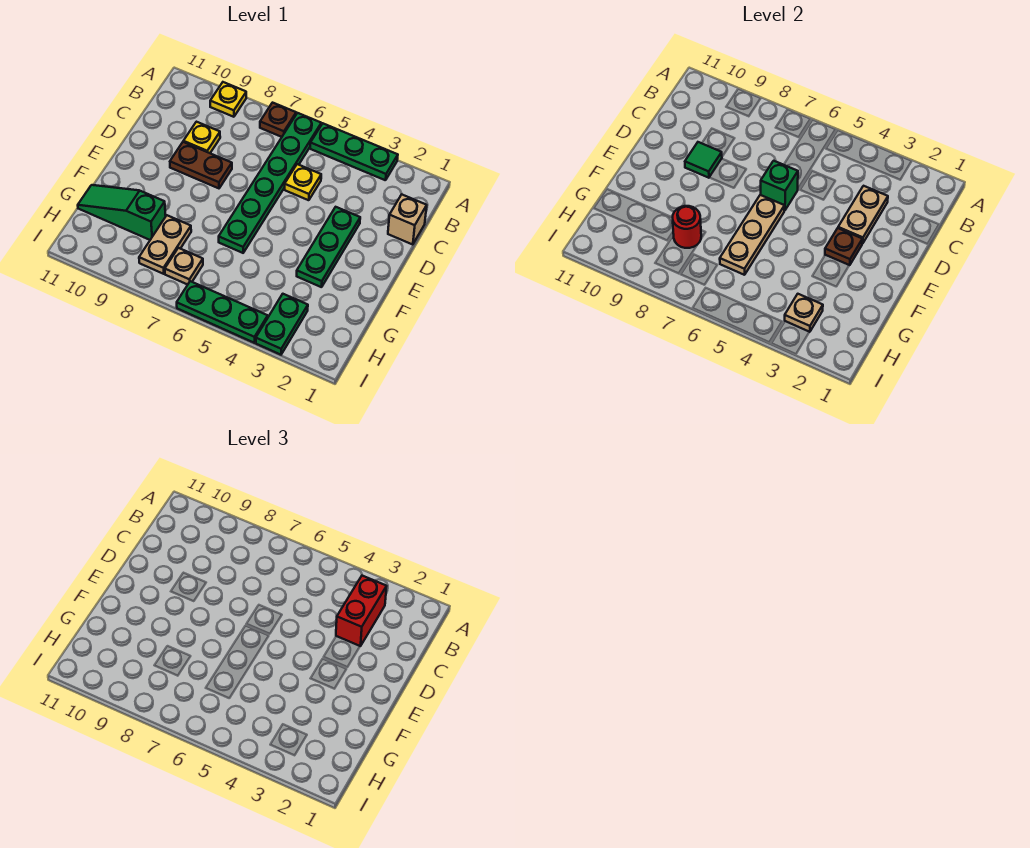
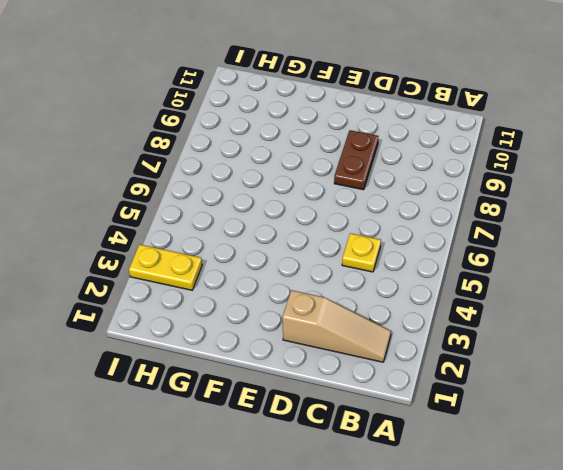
tan slope B2:D2 level 1 top D -> none
yellow plate H3:I3 level 1 -> green plate H3:I3 level 1
none -> green plate A3:A5 level 1
none -> green plate A6:F6 level 1
none -> brown plate A7 level 1

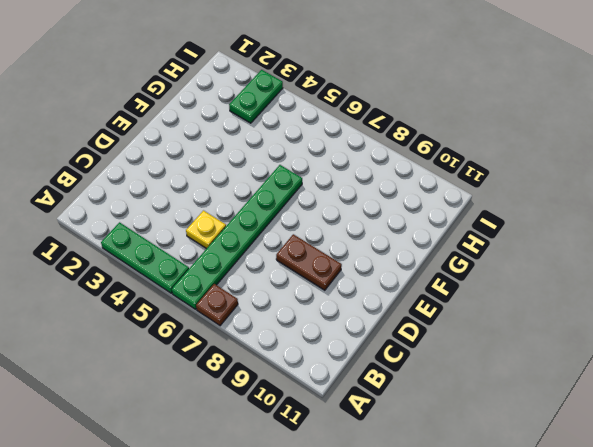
none -> yellow plate A9 level 1
none -> tan brick C1 level 1
none -> yellow plate C9 level 1

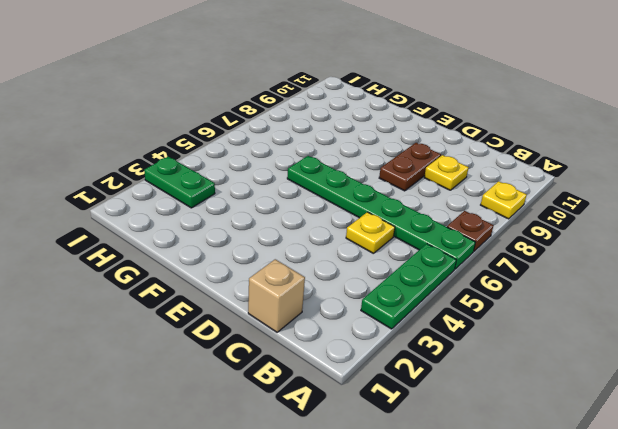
none -> green plate D3:F3 level 1
none -> tan plate G8:H8 level 1
none -> green slope G9:G11 level 1 top 9

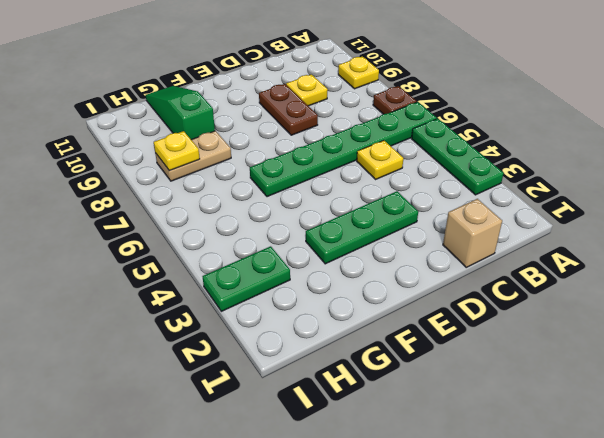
yellow plate H8 level 2 -> none
none -> tan plate H7 level 1
none -> green plate I4:I6 level 1
none -> tan plate C3:D3 level 2

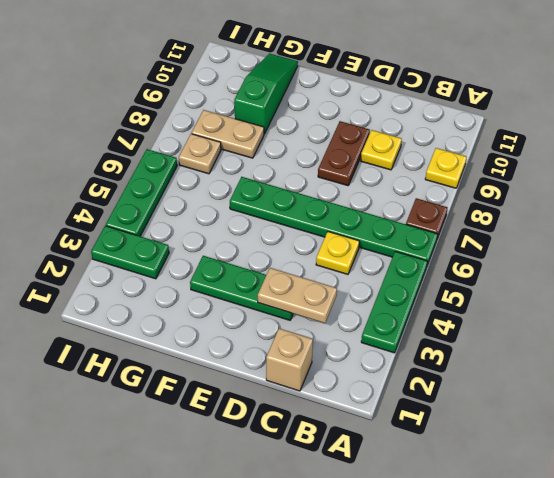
none -> green brick D6 level 2
none -> green tile D9 level 2
none -> brown plate E3 level 2

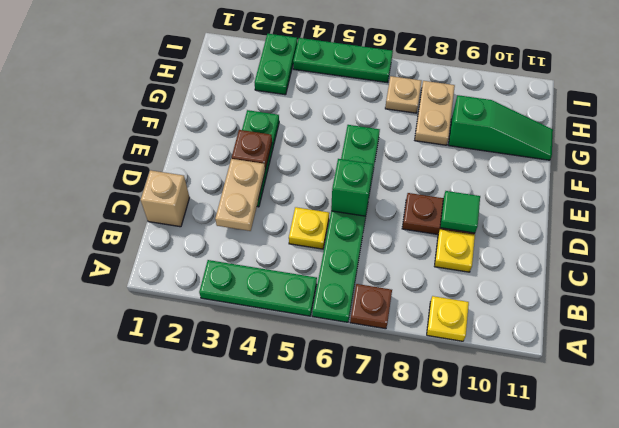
none -> tan plate E6:G6 level 2
none -> red round brick G8 level 2
none -> tan plate H3 level 2

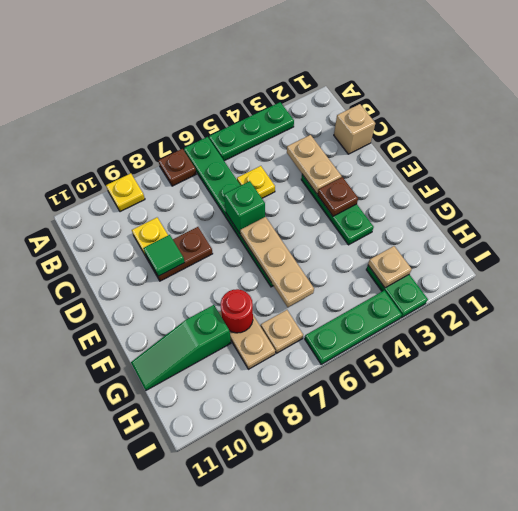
none -> red brick B3:C3 level 3

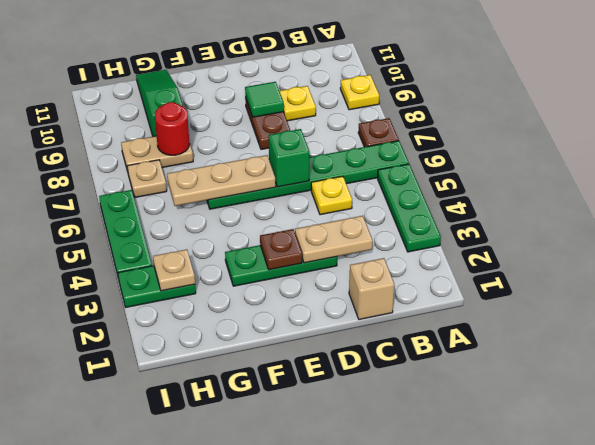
none -> red brick B3:C3 level 3

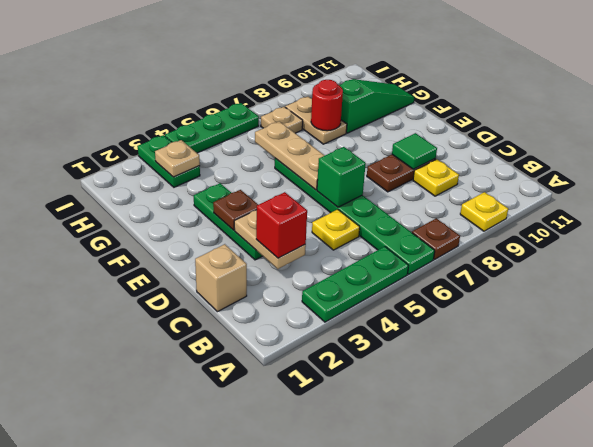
red brick C3 level 3 -> red brick B3:C3 level 3

